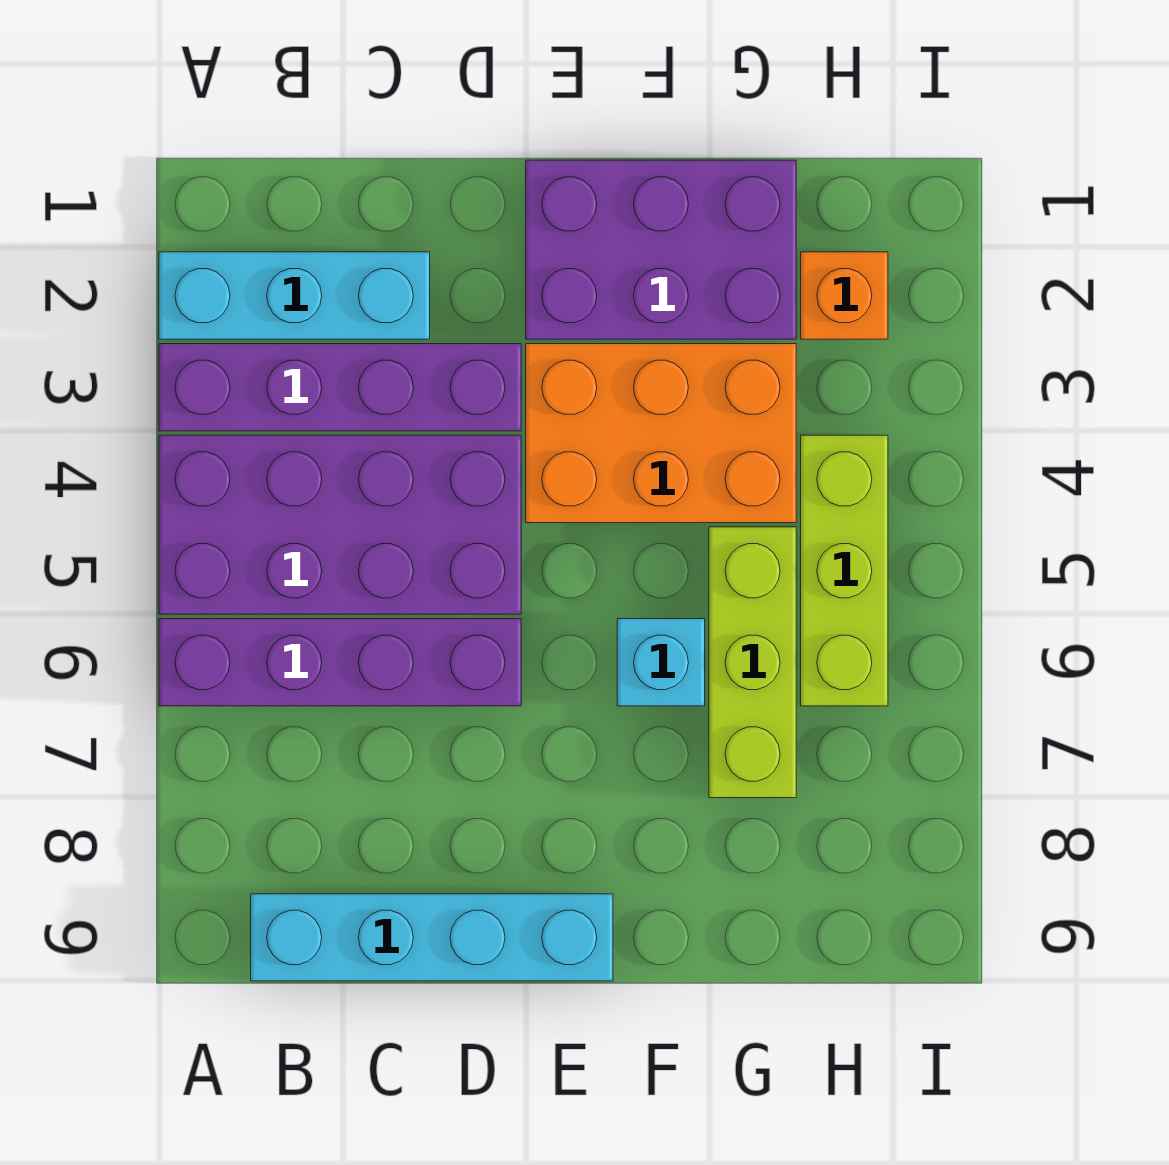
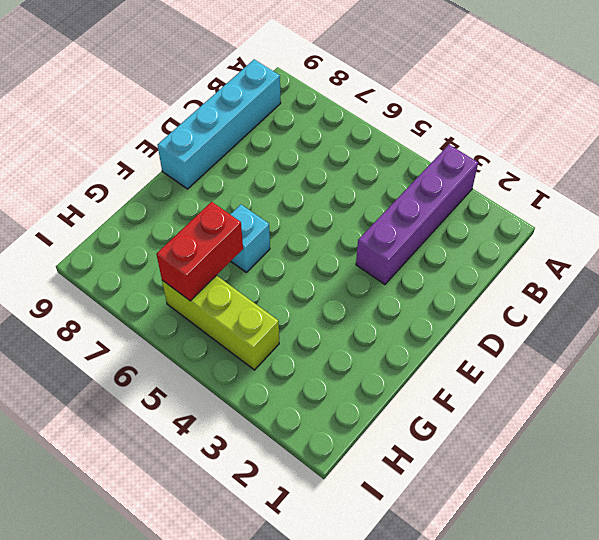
red brick G6:H6 level 2 -> none
none -> cyan brick A2:C2 level 1
none -> purple brick A4:D5 level 1

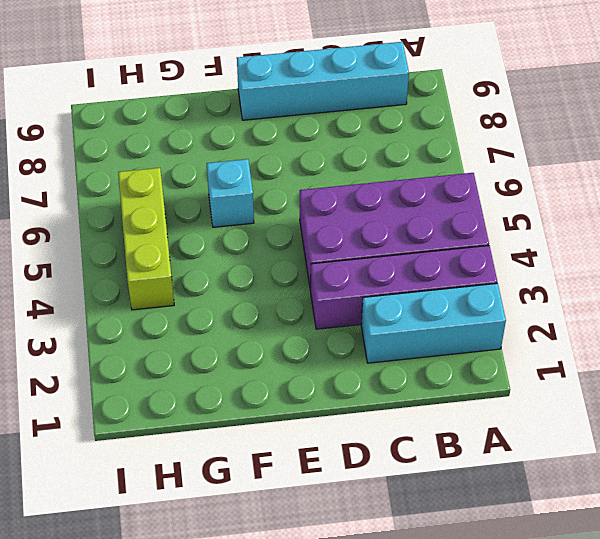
none -> purple brick A6:D6 level 1
none -> purple brick E1:G2 level 1

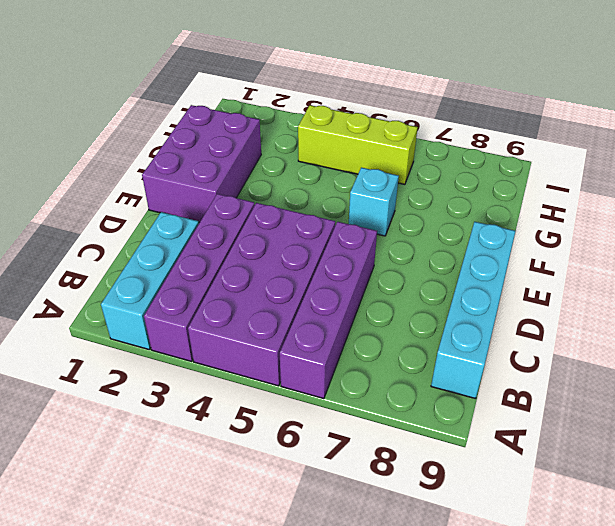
none -> orange brick E3:G4 level 1
none -> lime brick G5:G7 level 1

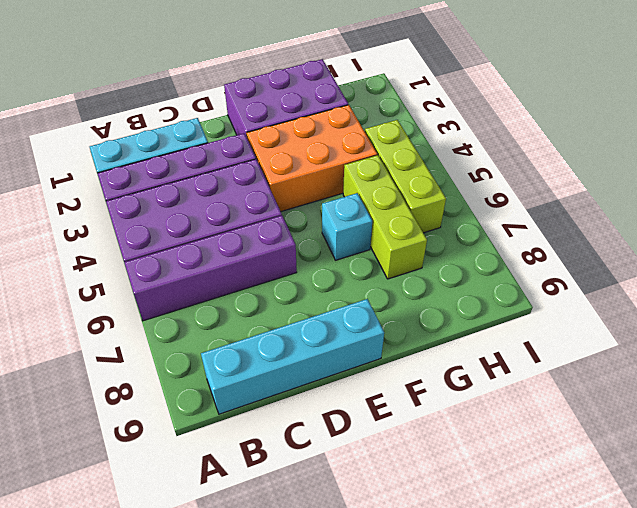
none -> orange brick H2 level 1

